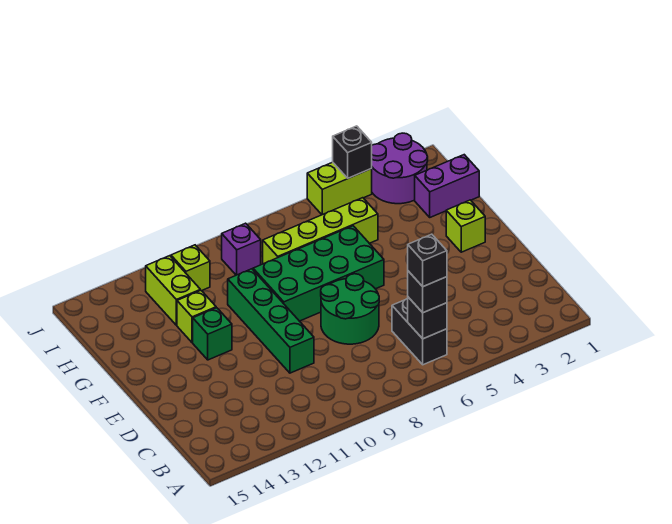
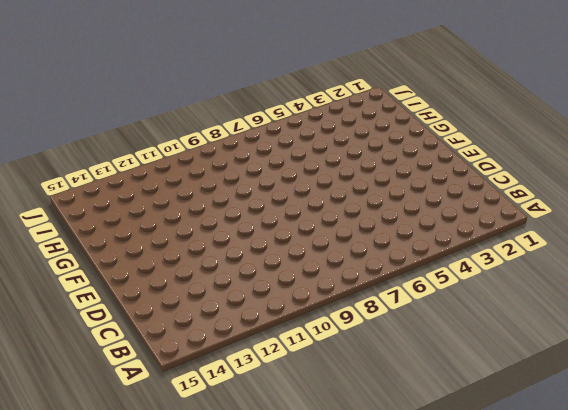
none -> black brick B6:C6 level 1
none -> green round brick D7:E8 level 1
none -> green brick D10:G10 level 1

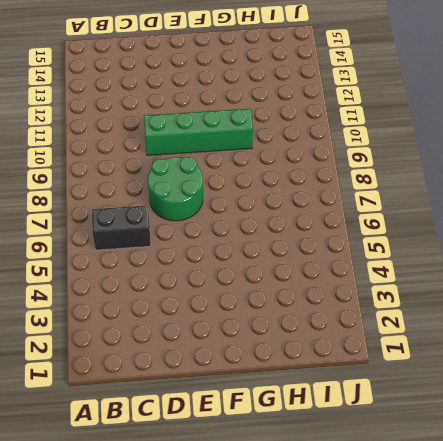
none -> lime brick F2 level 1
none -> green brick F6:G9 level 1
none -> green brick F12 level 1

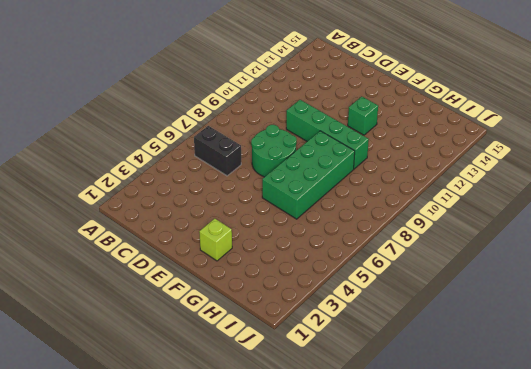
none -> lime brick G12 level 1
none -> purple brick H1:H2 level 1
none -> lime brick H5:H8 level 1

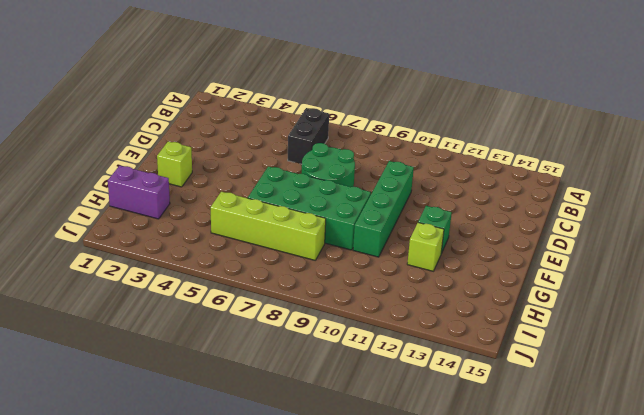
none -> lime brick H12:I12 level 1
none -> purple round brick I2:J3 level 1
none -> purple brick I9 level 1

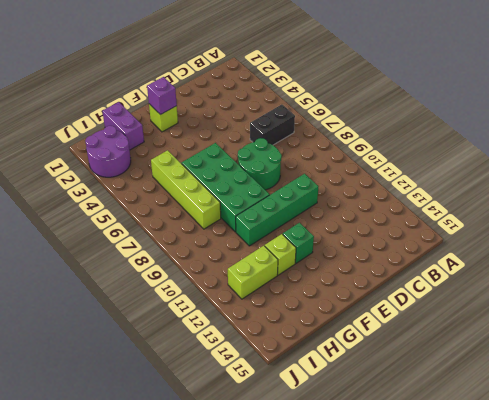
purple brick F2 level 2 -> purple brick I9 level 1
none -> lime brick I11 level 1
none -> lime brick J4:J5 level 1
none -> black brick B6 level 2

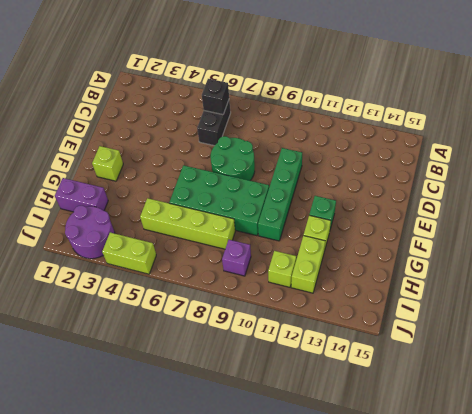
none -> black brick J4 level 2
none -> black brick B6 level 3
none -> black brick B6 level 4

